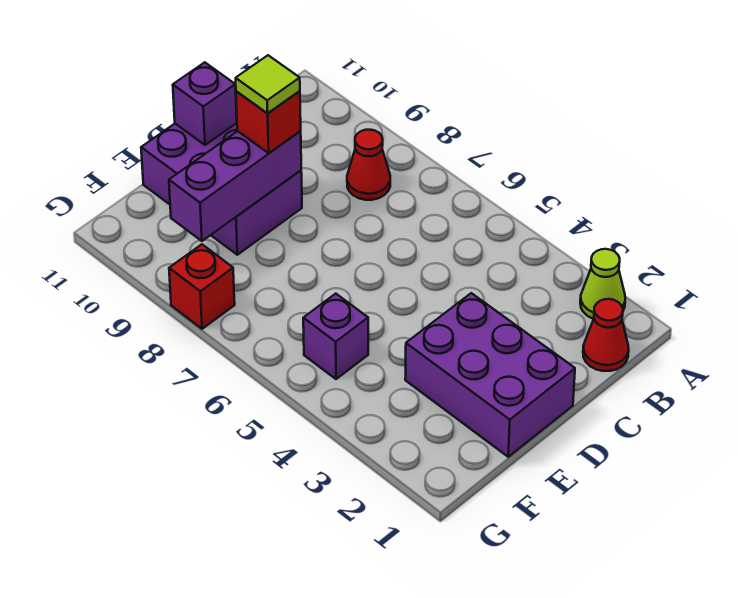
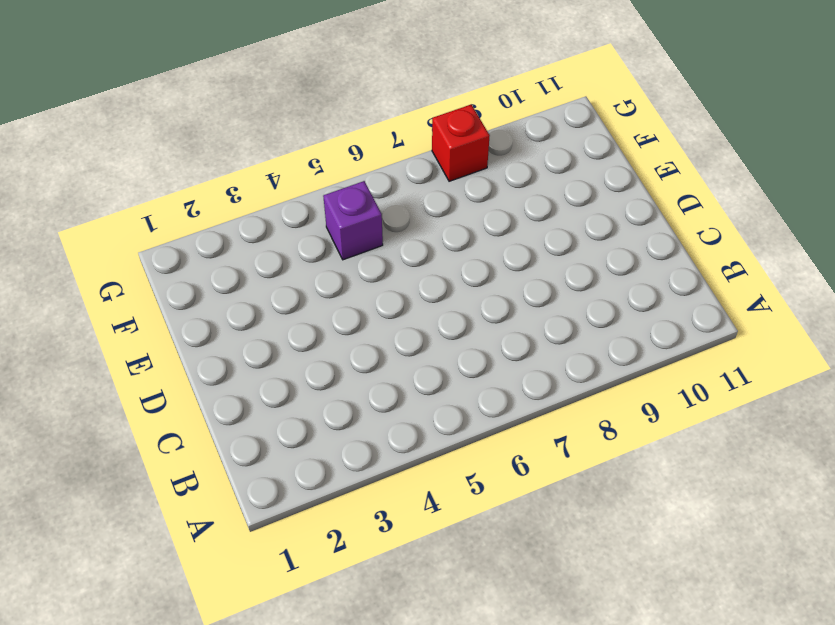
none -> lime cone A2 level 1
none -> red cone B1 level 1

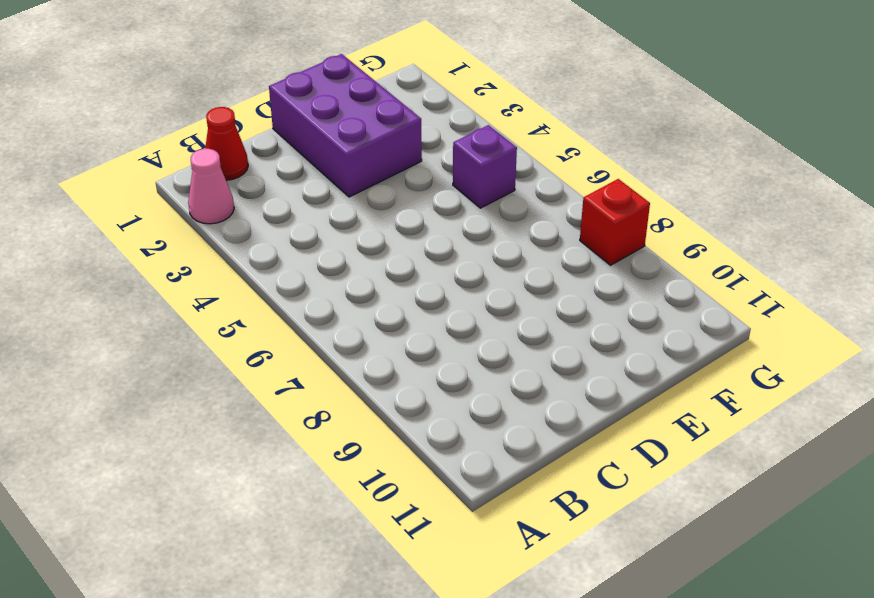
pink cone A2 level 1 -> lime cone A2 level 1
none -> red cone B8 level 1
none -> purple brick D9:E11 level 1

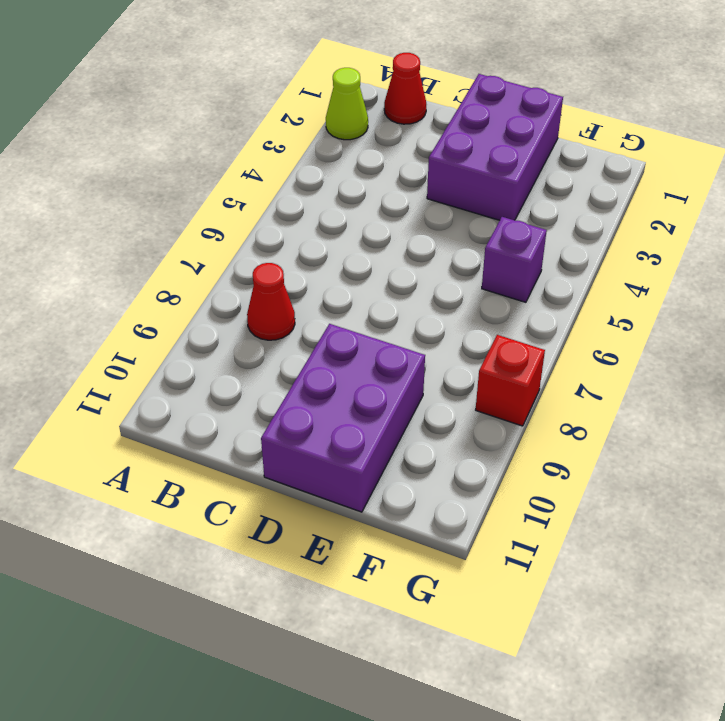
none -> purple brick D9:F9 level 2
none -> purple brick D11 level 2

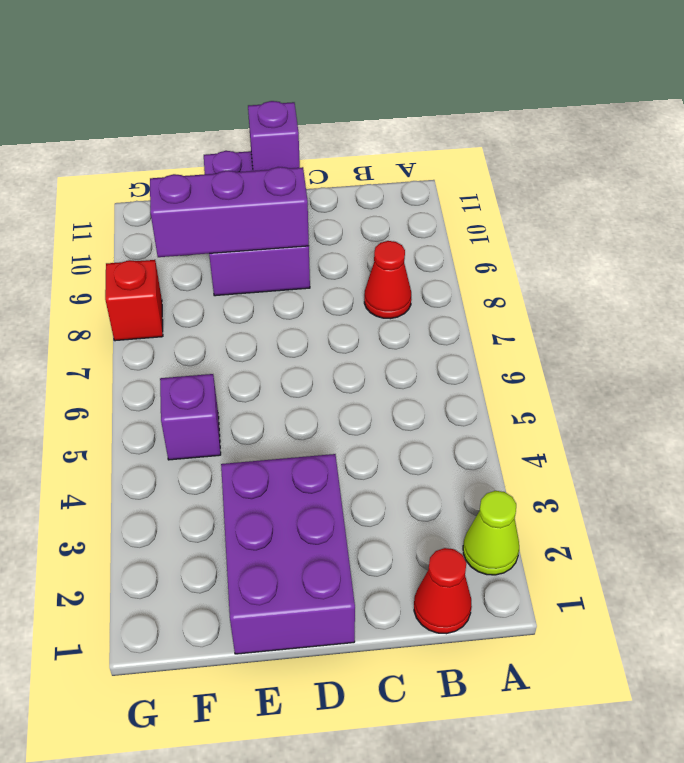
none -> red brick D9 level 3
none -> lime tile D9 level 4

